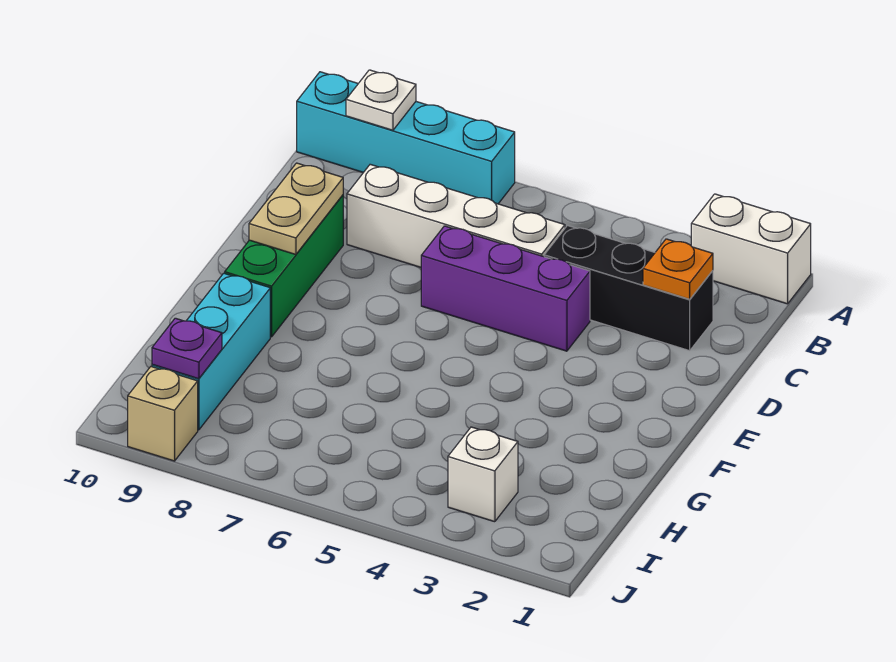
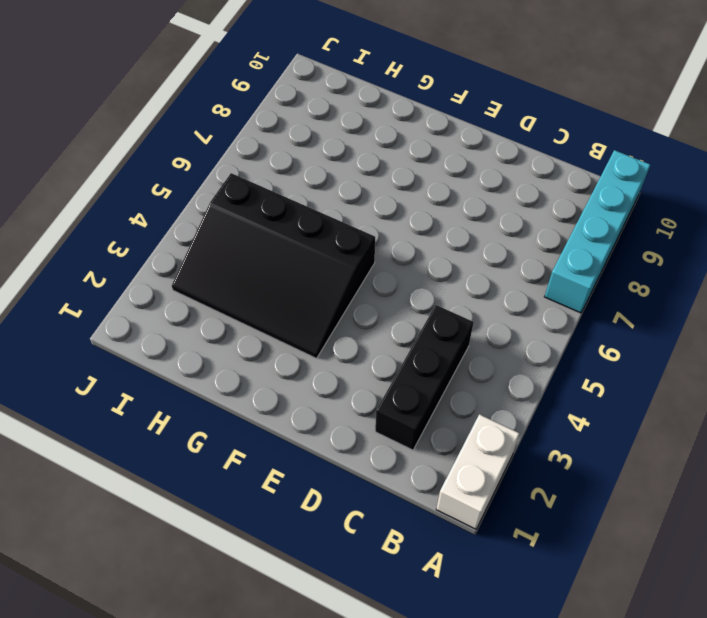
black slope F3:I5 level 1 top 5 -> white brick I3 level 1
none -> white brick C5:C8 level 1
none -> purple brick D4:D6 level 1
none -> green brick D9:F9 level 1

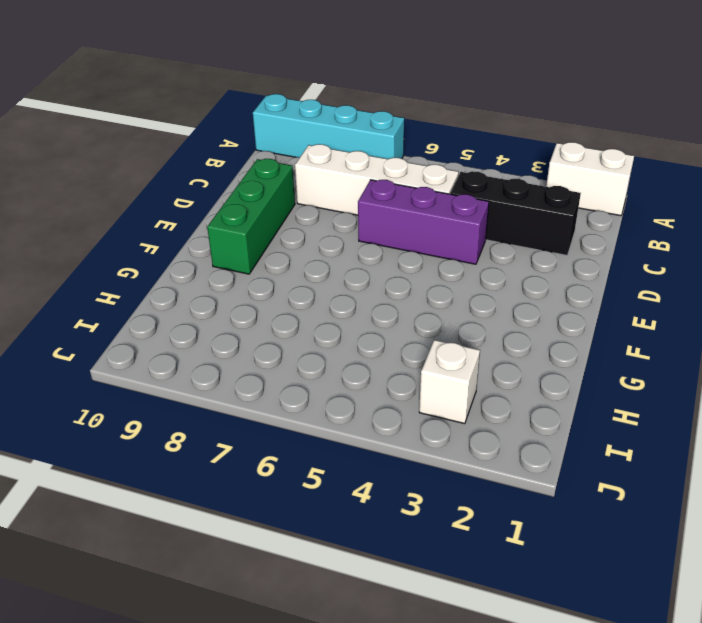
none -> cyan brick G9:I9 level 1
none -> tan brick J9 level 1
none -> white plate A9 level 2

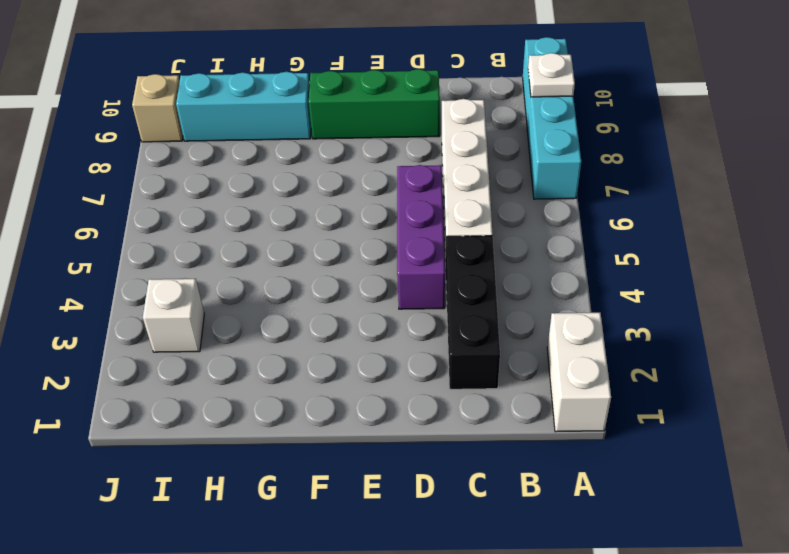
none -> orange plate C2 level 2
none -> tan plate D9:E9 level 2
none -> purple plate I9 level 2

